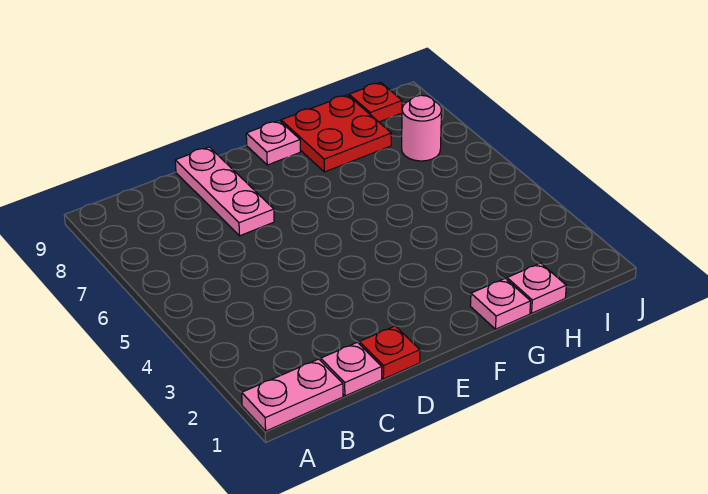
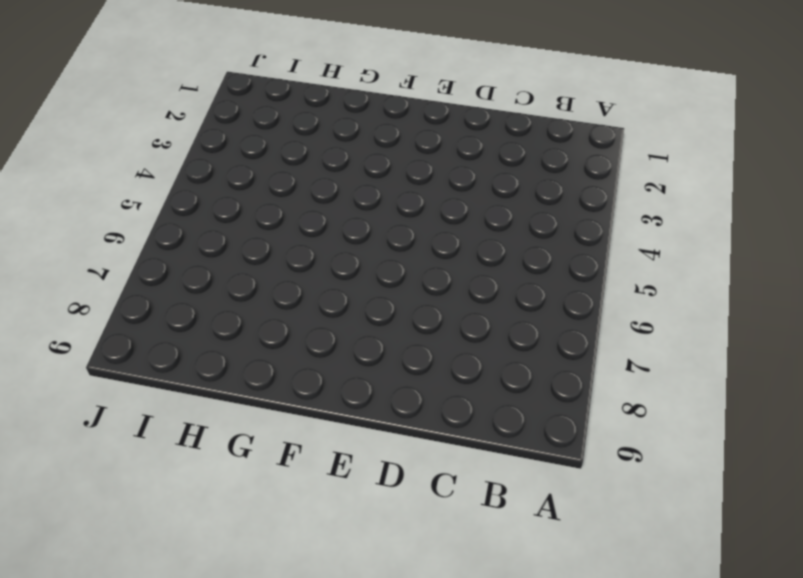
none -> pink plate A1:B1 level 1
none -> pink plate C1 level 1

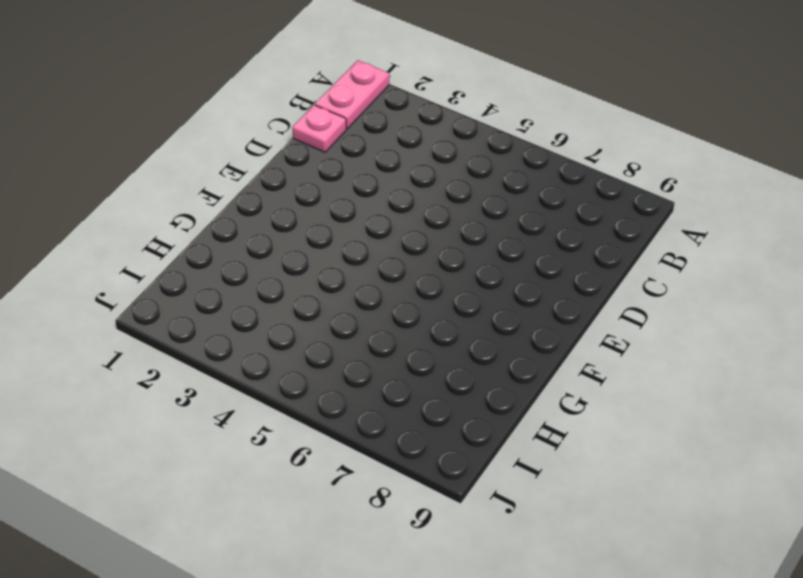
none -> red plate D1 level 1
none -> pink plate D7:D9 level 1

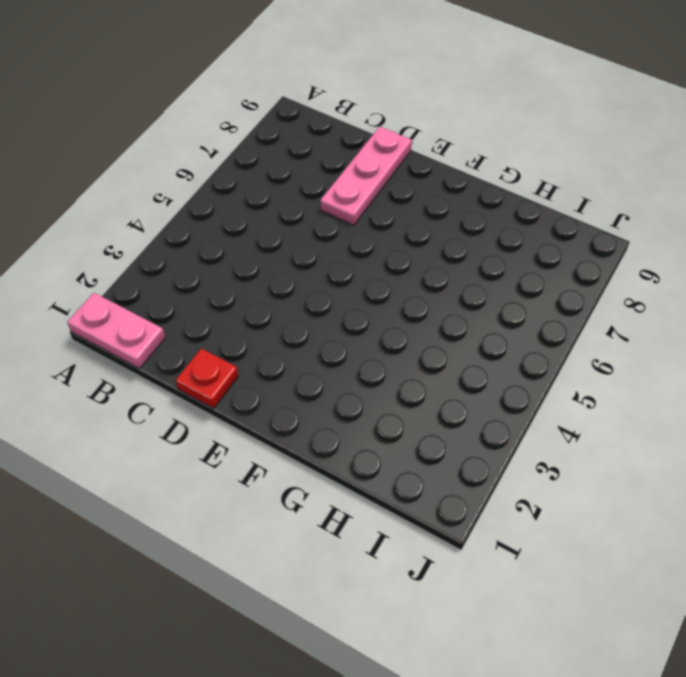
none -> pink plate C1 level 1
none -> pink plate F9 level 1

